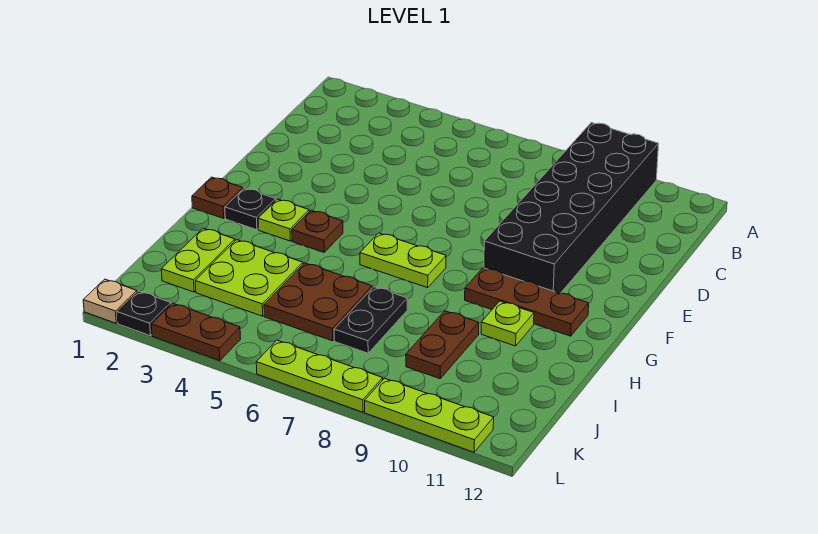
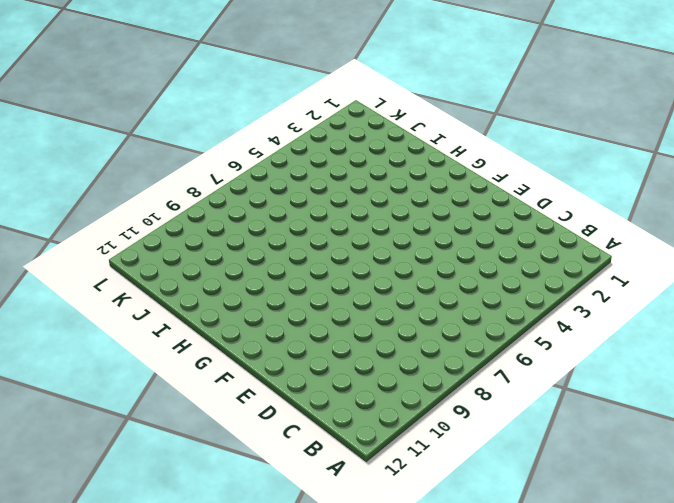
none -> black brick A9:F10 level 1
none -> brown plate G1 level 1
none -> black plate G2 level 1

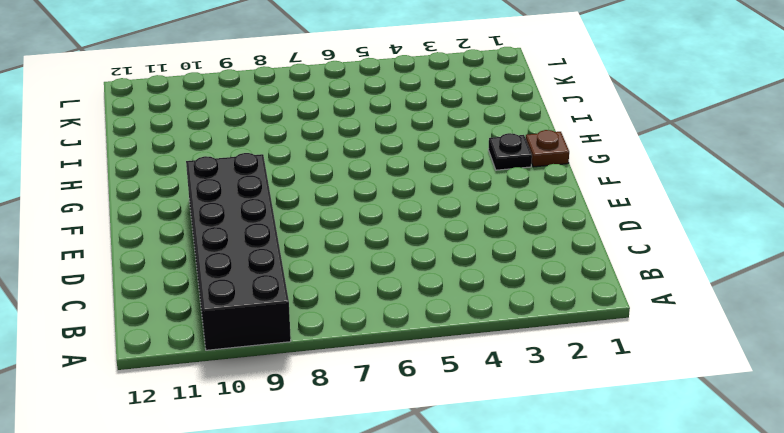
none -> lime plate G3 level 1
none -> brown plate G4 level 1
none -> lime plate G6:G7 level 1

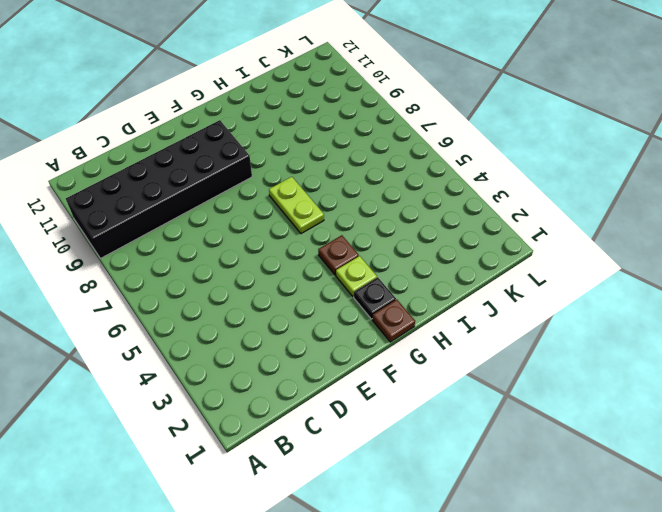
none -> brown plate G9:G11 level 1
none -> lime plate H10 level 1
none -> lime plate I2:J2 level 1

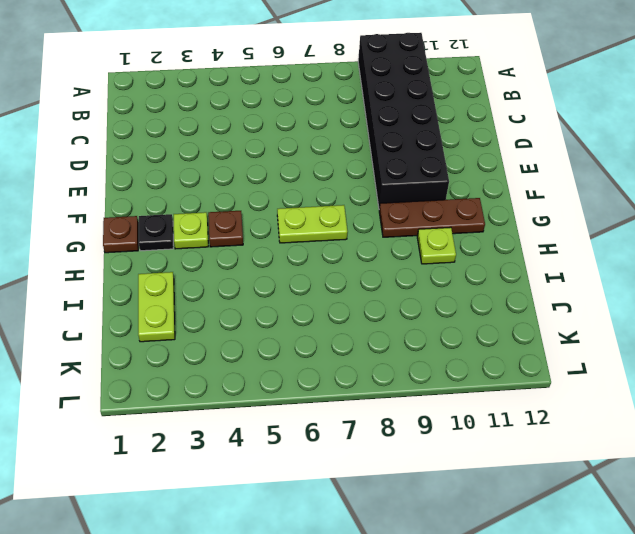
none -> lime plate I3:J4 level 1
none -> brown plate I5:J6 level 1
none -> black plate I7:J7 level 1

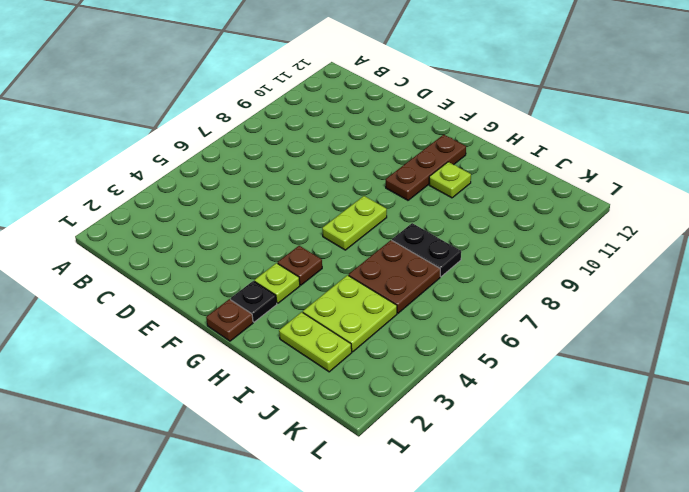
none -> black brick A9:F10 level 1
none -> brown plate I9:J9 level 1
none -> tan plate L1 level 1

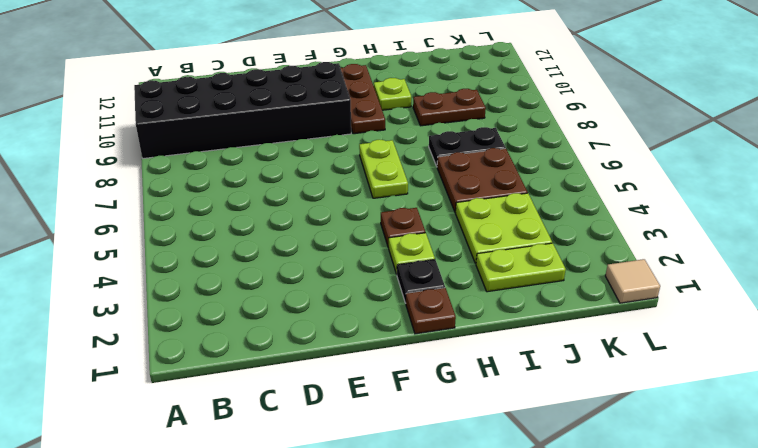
tan tile L1 level 1 -> tan plate L1 level 1
none -> black plate L2 level 1
none -> brown plate L3:L4 level 1
none -> lime plate L6:L8 level 1

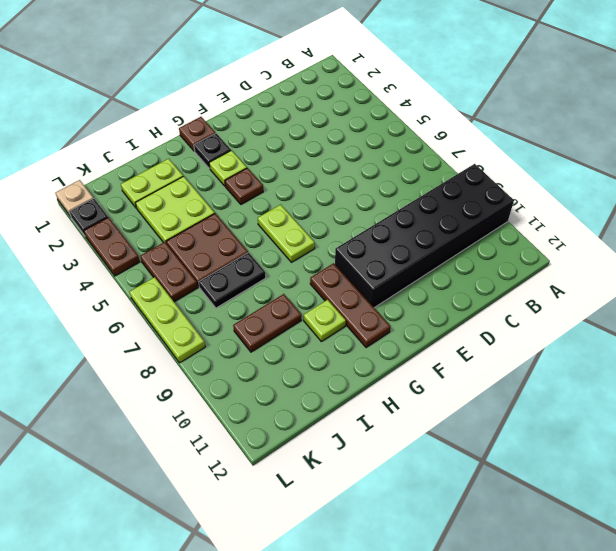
brown plate K5:K6 level 1 -> none
none -> lime plate L9:L11 level 1

